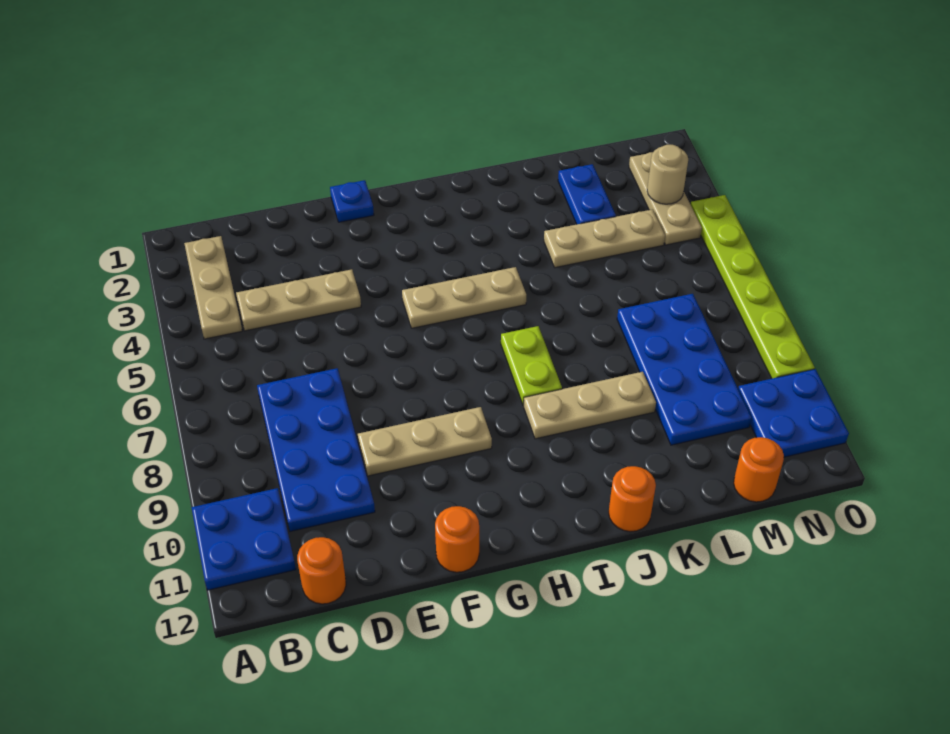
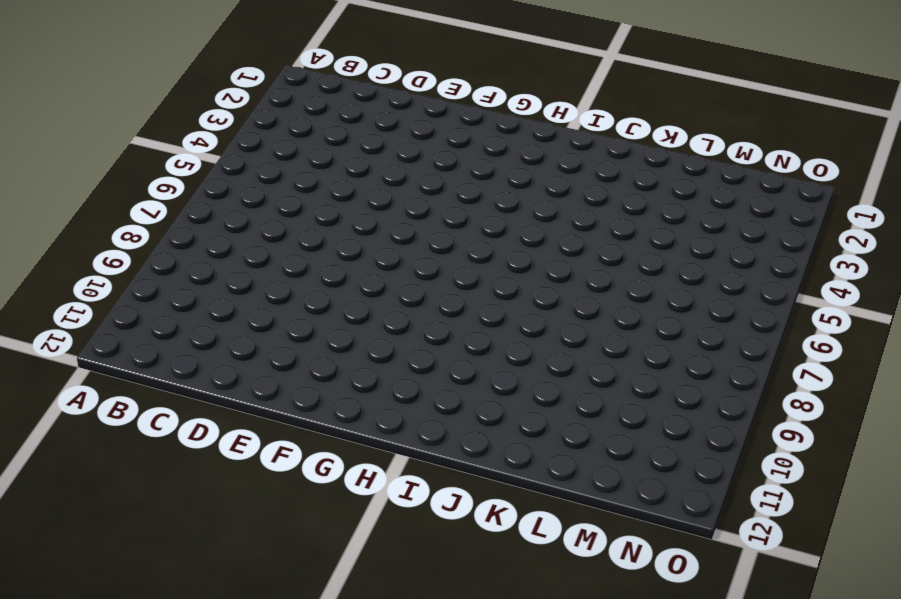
none -> blue plate A10:B11 level 1
none -> tan plate B2:B4 level 1
none -> tan plate C4:E4 level 1

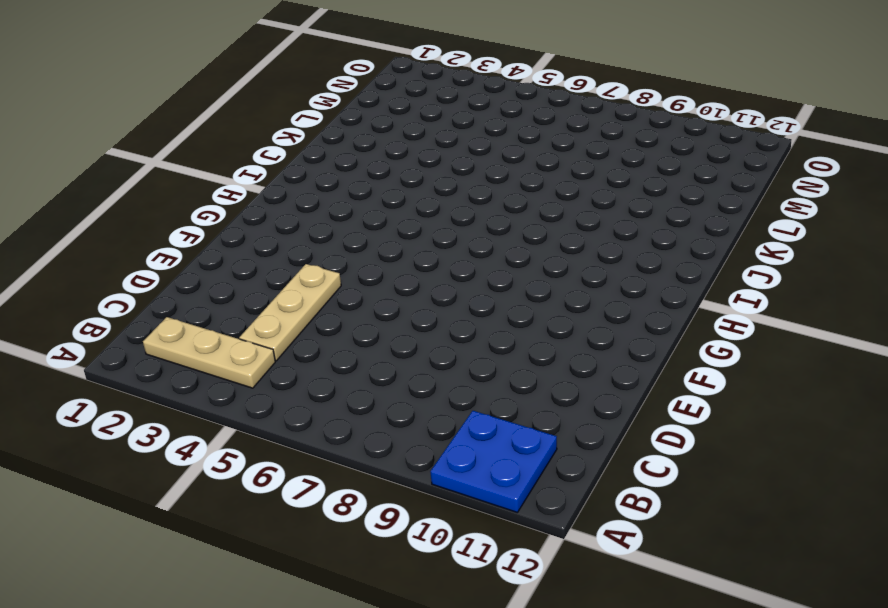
none -> blue plate C7:D10 level 1
none -> orange round brick C12 level 1
none -> tan plate E9:G9 level 1

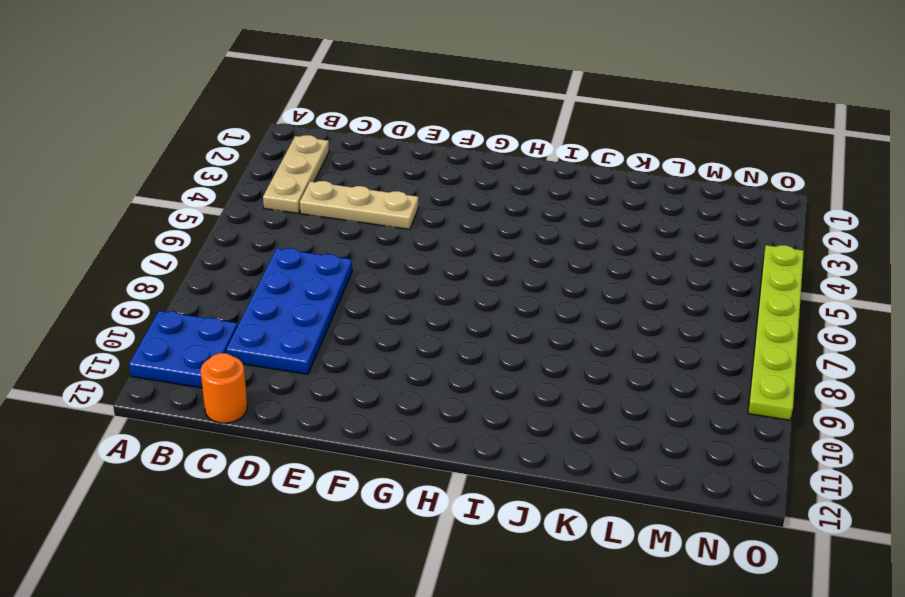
none -> tan plate E9:G9 level 1
none -> blue plate F1 level 1
none -> orange round brick F12 level 1

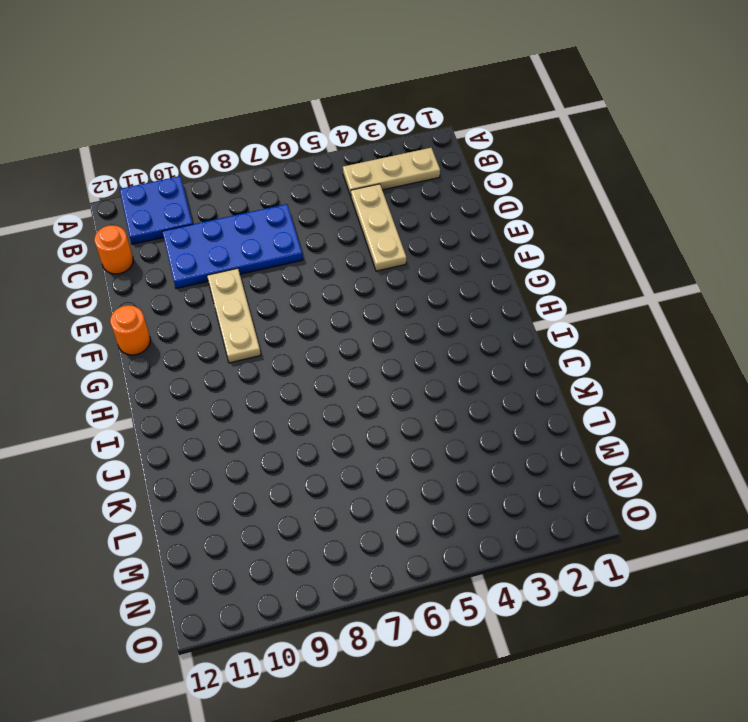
none -> blue plate F1 level 1
none -> tan plate G5:I5 level 1
none -> lime plate I7:I8 level 1

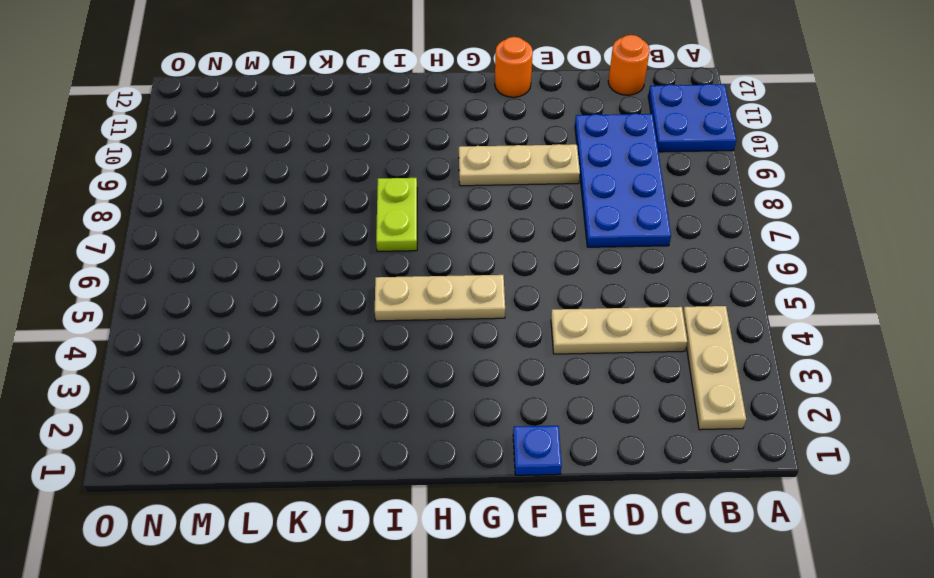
none -> tan plate I9:K9 level 1
none -> orange round brick J12 level 1
none -> tan plate K4:M4 level 1

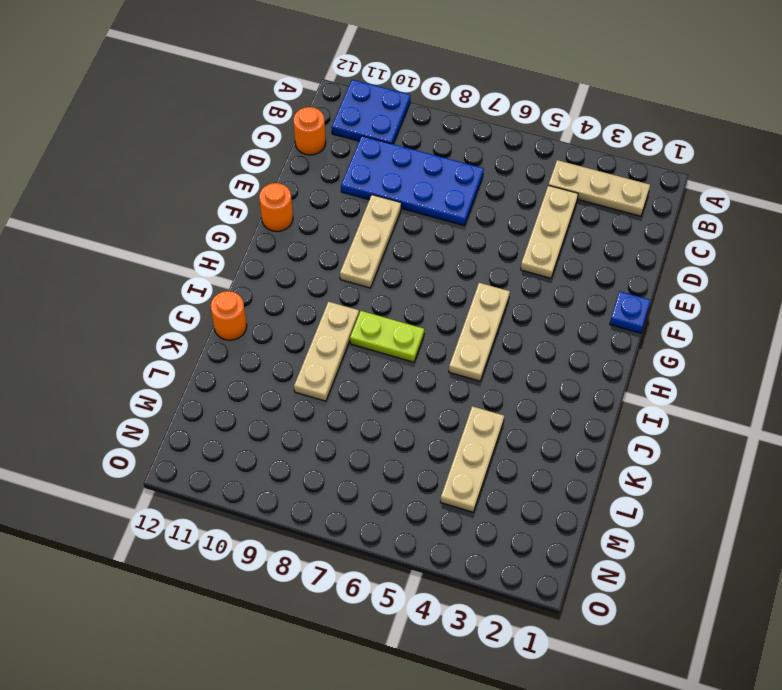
none -> blue plate L2:L3 level 1
none -> blue plate L7:M10 level 1
none -> orange round brick M12 level 1

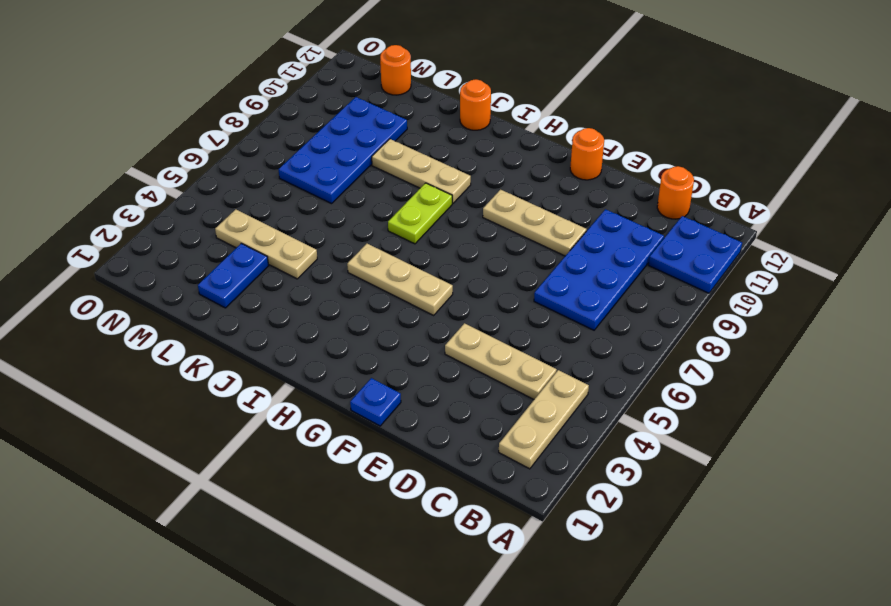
none -> tan plate N2:N4 level 1
none -> blue plate N10:O11 level 1
none -> lime plate O4:O9 level 1

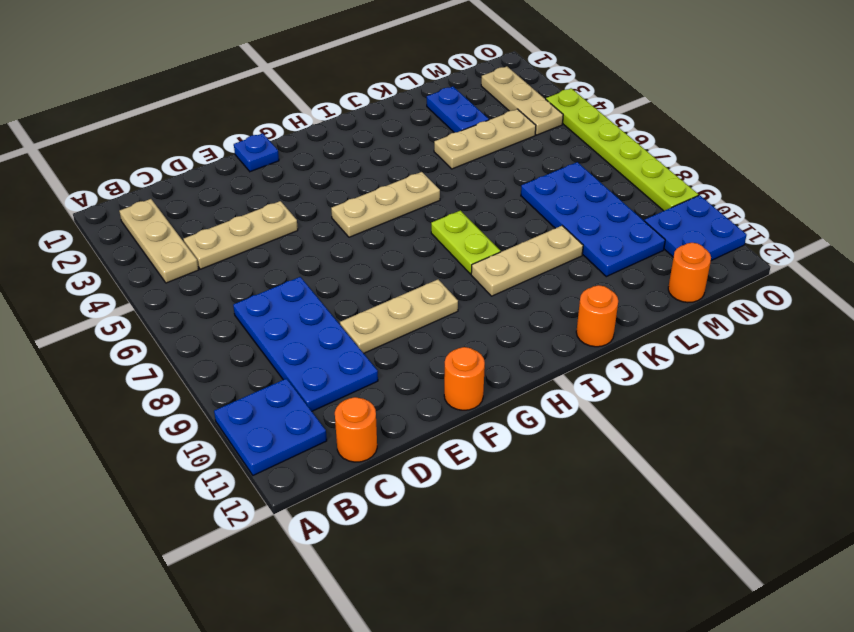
none -> tan round brick N3 level 2

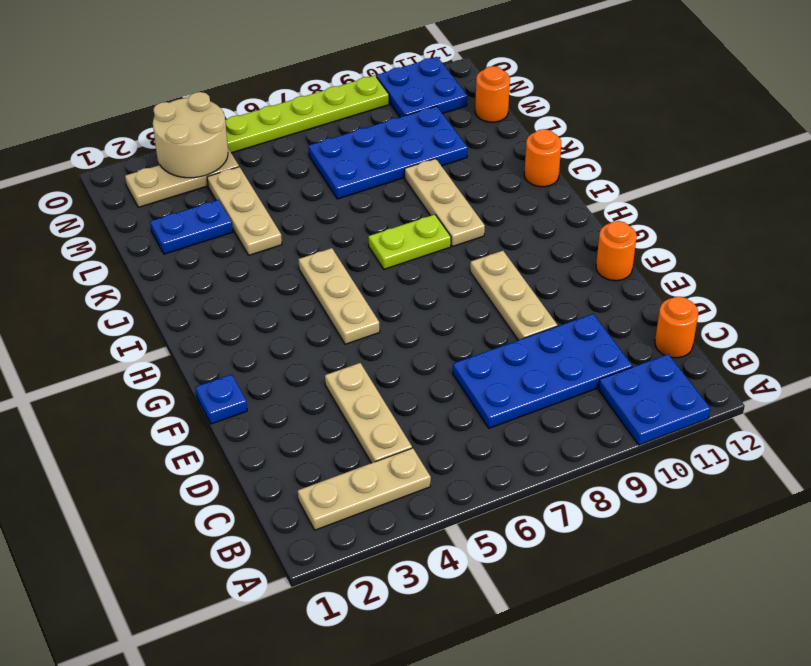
tan round brick N3:O4 level 2 -> tan round brick N3 level 2

